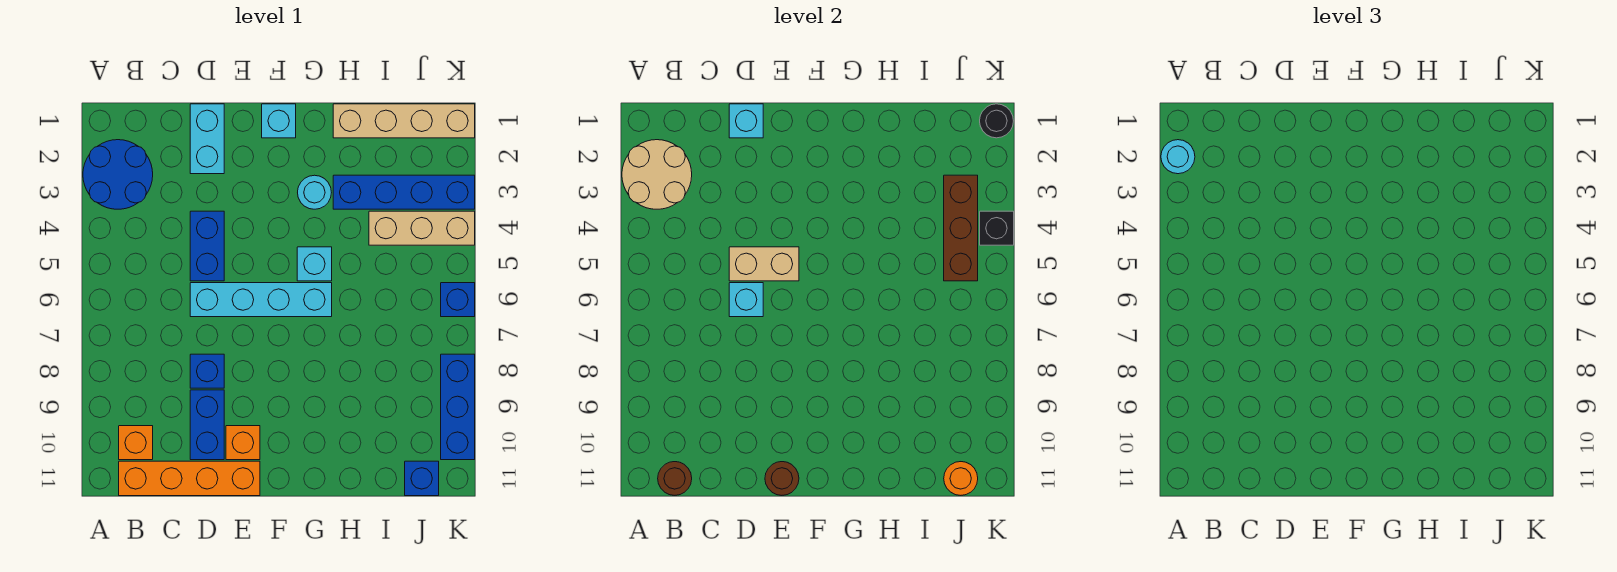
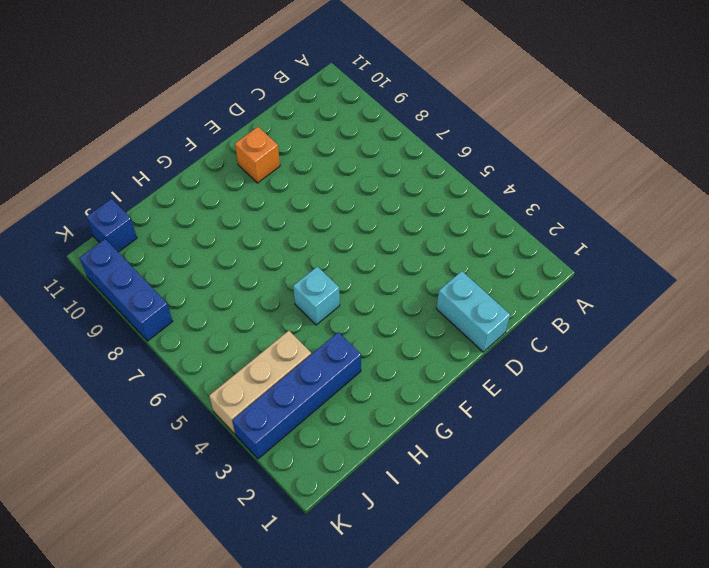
none -> blue round brick A2:B3 level 1
none -> orange brick B10 level 1
none -> orange brick B11:E11 level 1

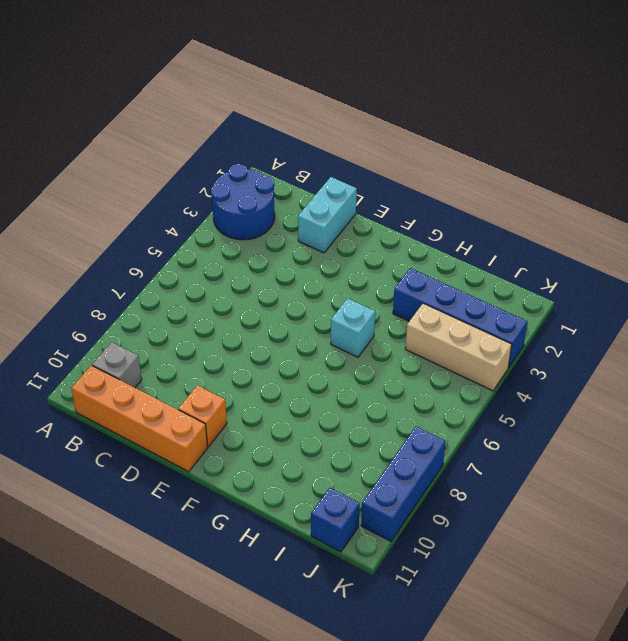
grey brick B10 level 1 -> orange brick B10 level 1
none -> blue brick D4:D5 level 1
none -> cyan brick D6:G6 level 1
none -> blue brick D8 level 1

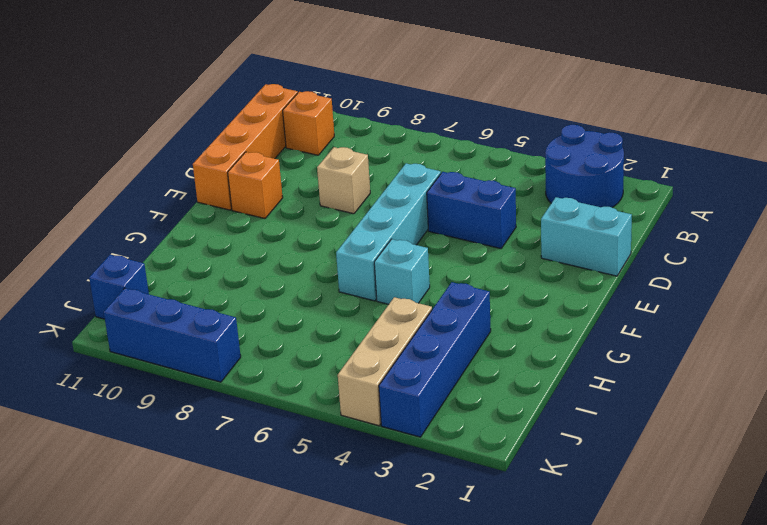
tan brick D8 level 1 -> blue brick D8 level 1
none -> blue brick D9:D10 level 1
none -> cyan brick F1 level 1
none -> cyan round brick G3 level 1

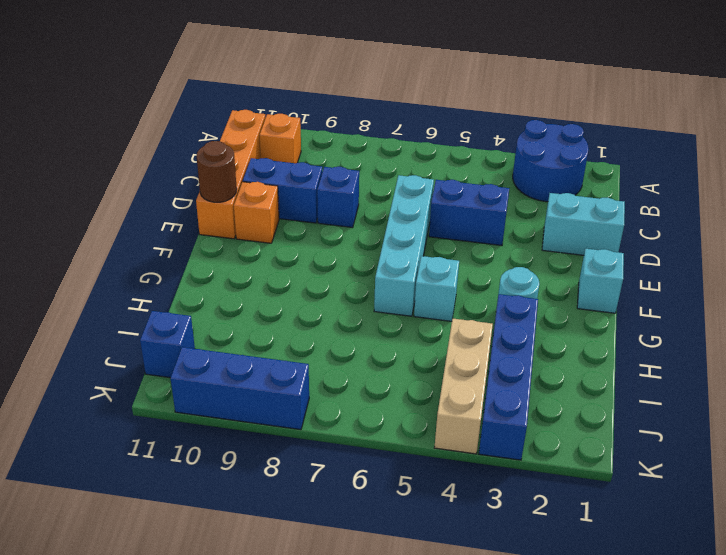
none -> tan brick H1:K1 level 1
none -> blue brick K6 level 1
none -> tan round brick A2:B3 level 2

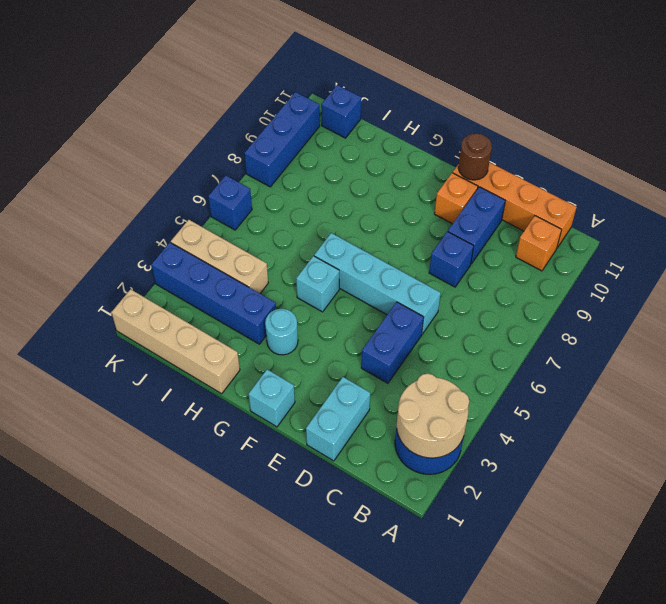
none -> brown round brick B11 level 2
none -> cyan brick D1 level 2
none -> tan brick D5:E5 level 2

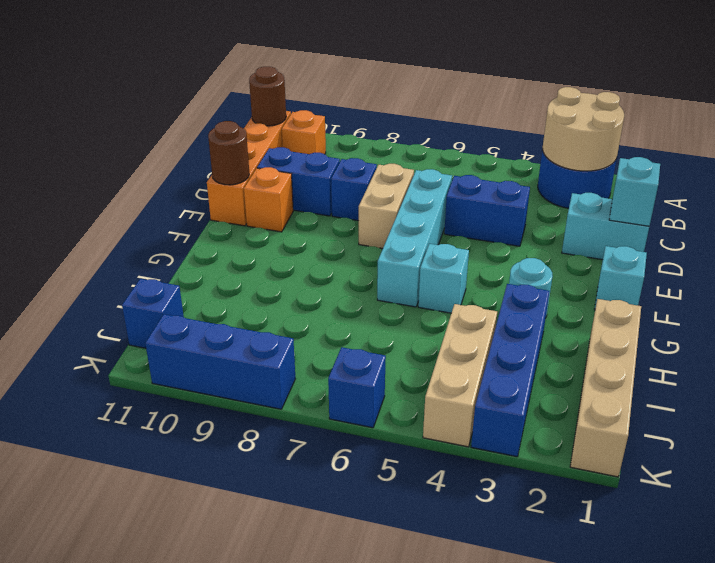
tan brick D7:E7 level 1 -> tan brick D5:E5 level 2
none -> cyan brick D6 level 2
none -> brown brick J3:J5 level 2
none -> orange round brick J11 level 2

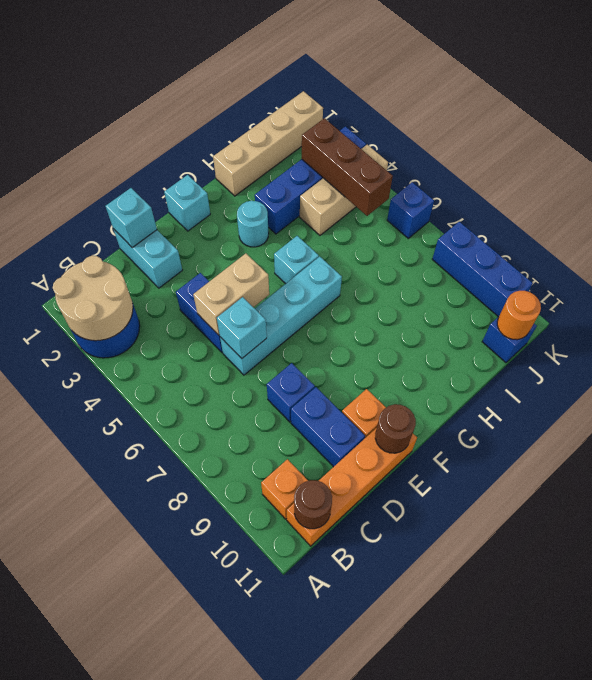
none -> black round brick K1 level 2
none -> black brick K4 level 2
none -> cyan round brick A2 level 3

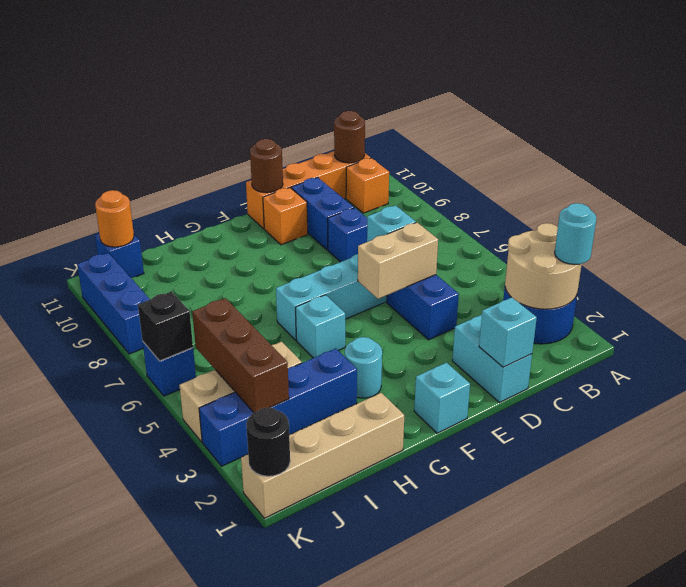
black brick K6 level 2 -> black brick K4 level 2

